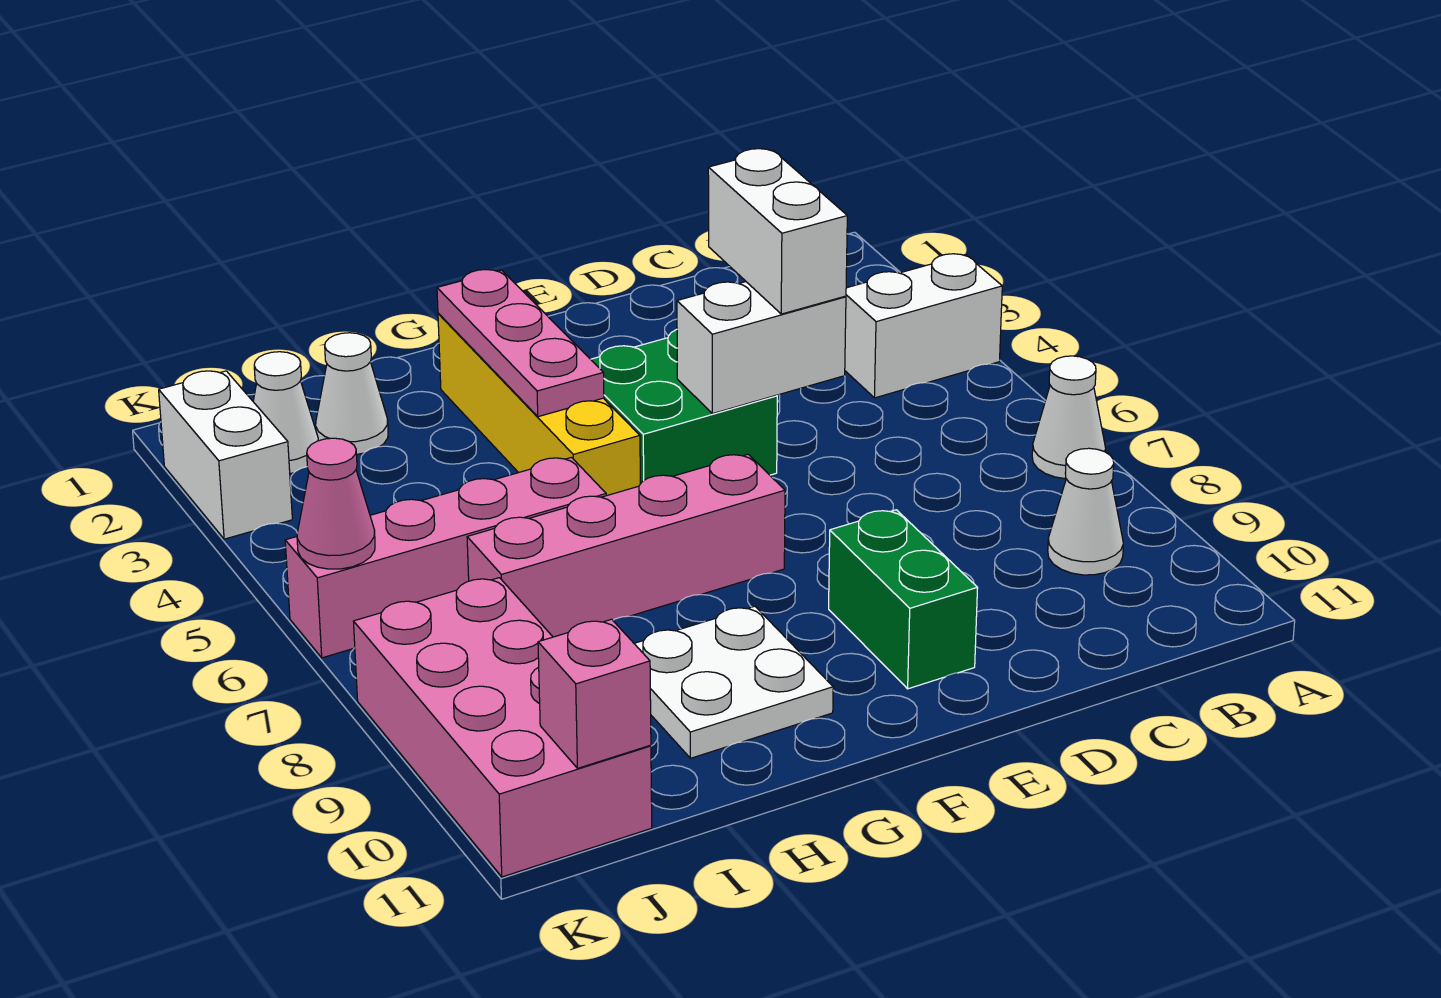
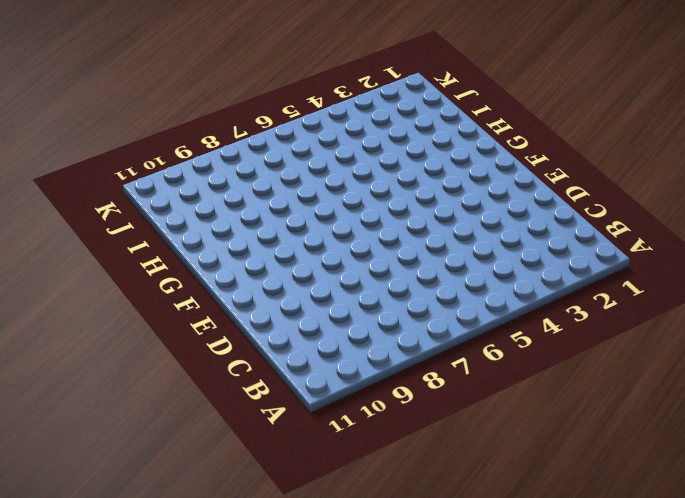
none -> white brick A4:B4 level 1
none -> white cone A7 level 1
none -> white cone B9 level 1

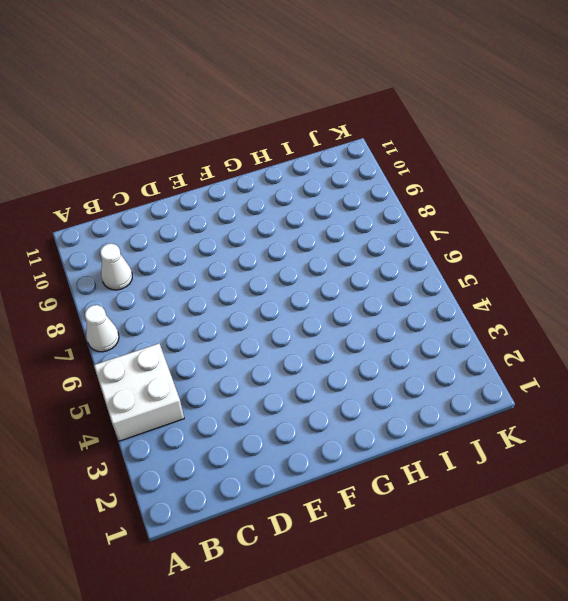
white brick A4:B5 level 1 -> white brick A4:B4 level 1
none -> green brick E4:F5 level 1
none -> green brick E9:E10 level 1
none -> pink brick F7:I7 level 1

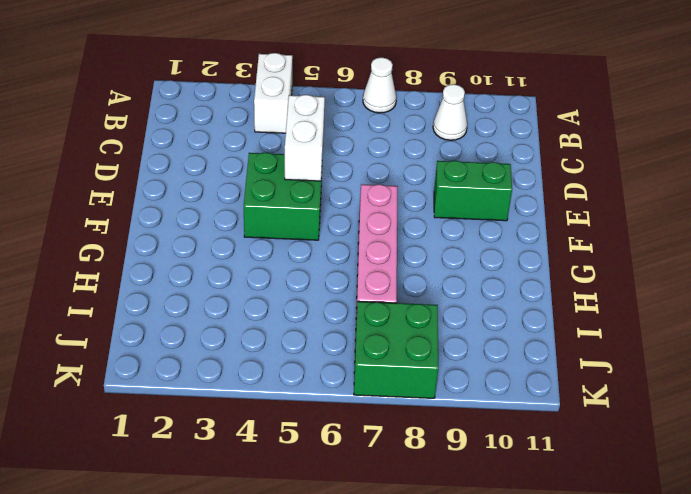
green brick J7:K8 level 1 -> pink brick J8:K11 level 1
none -> yellow brick G2:G5 level 1
none -> white plate G9:H10 level 1
none -> pink brick H6:K6 level 1

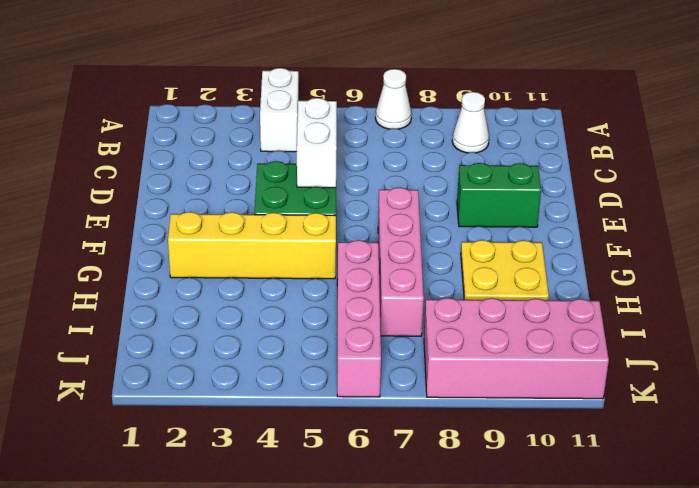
yellow plate G9:H10 level 1 -> white plate G9:H10 level 1
none -> white cone I2 level 1
none -> white cone J2 level 1
none -> white brick K2:K3 level 1

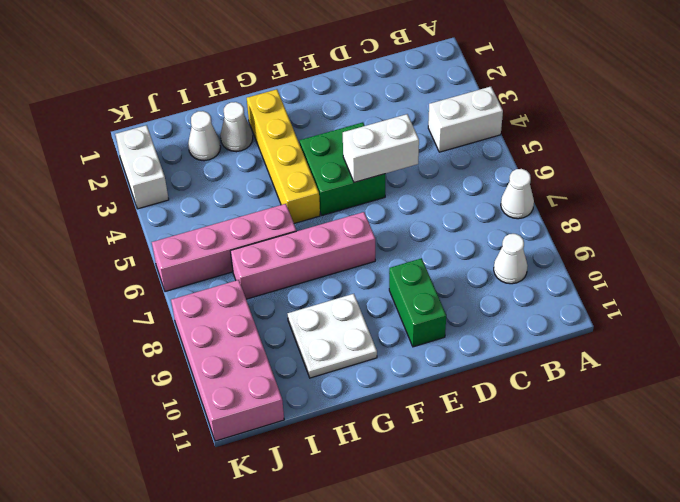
white cone H2 level 1 -> white cone J2 level 1
none -> pink plate G2:G4 level 2
none -> pink brick J11 level 2
none -> pink cone K6 level 2

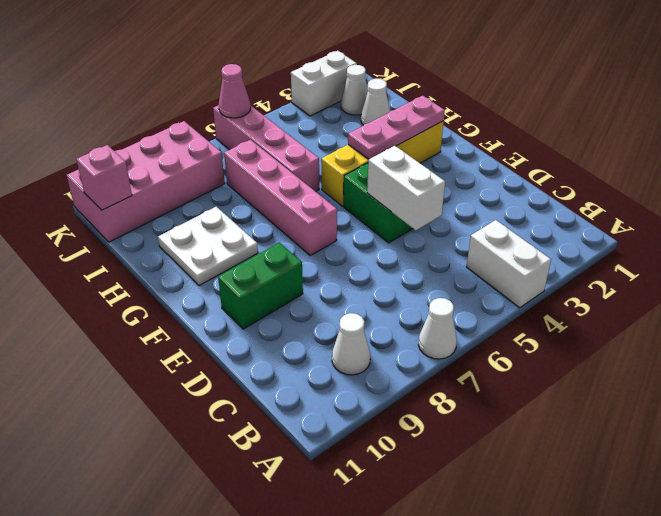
none -> white brick D4:D5 level 3

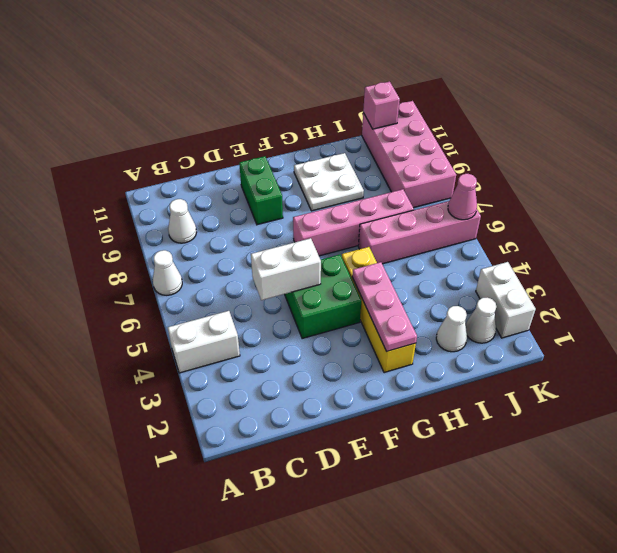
none -> white brick D4:D5 level 3

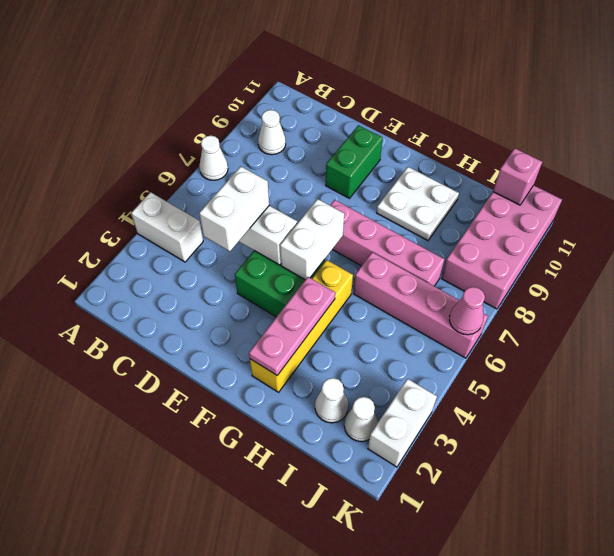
white brick F5:F6 level 2 -> none

